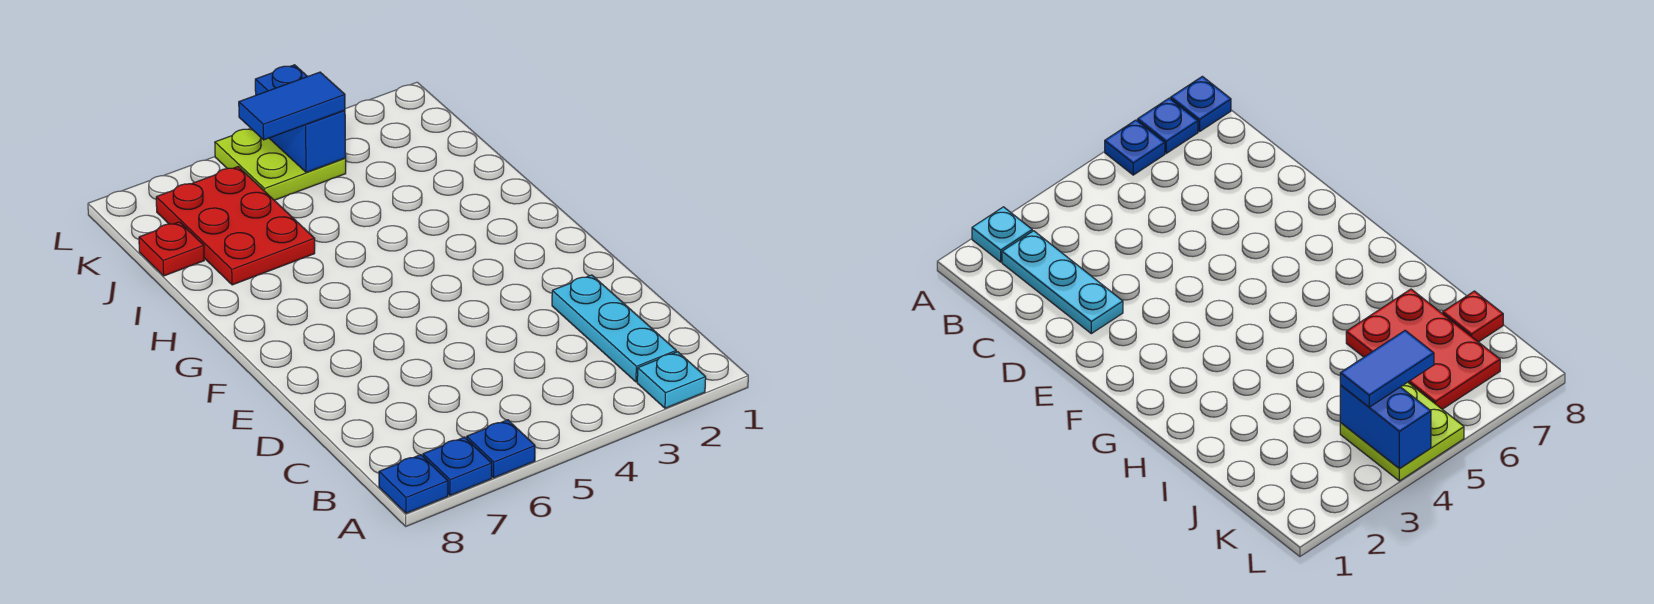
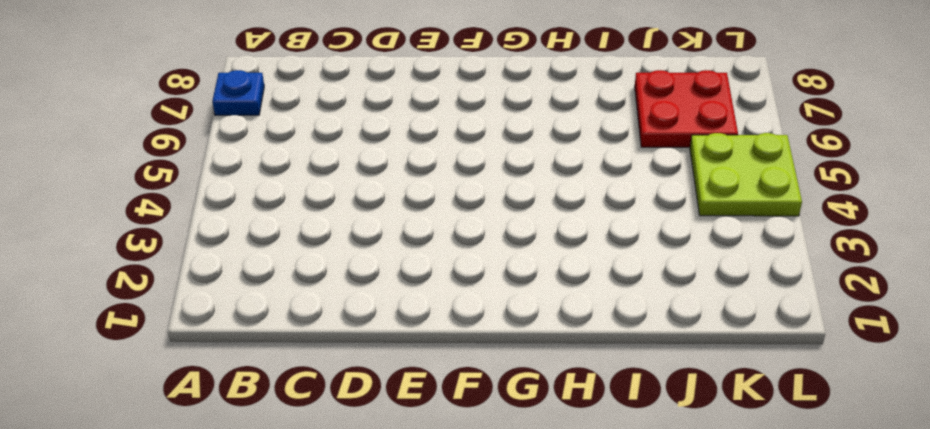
red plate J6:K7 level 1 -> red plate I6:K7 level 1
none -> cyan plate A2 level 1
none -> blue plate A6 level 1

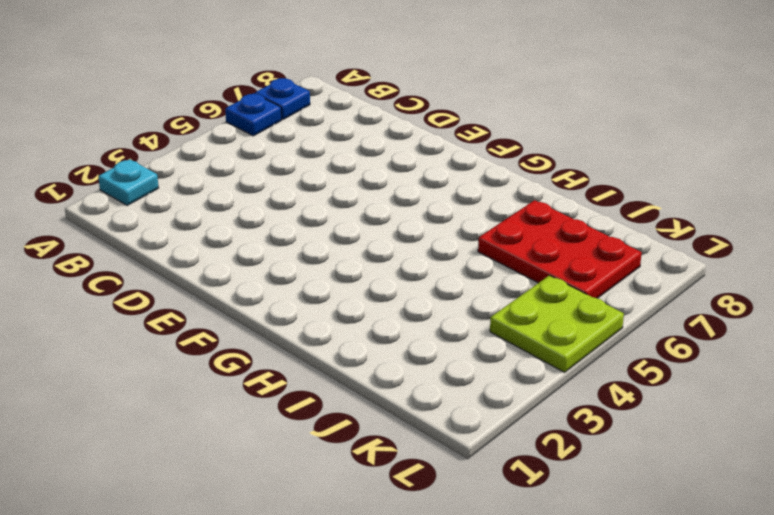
none -> blue plate A8 level 1
none -> cyan plate B2:D2 level 1

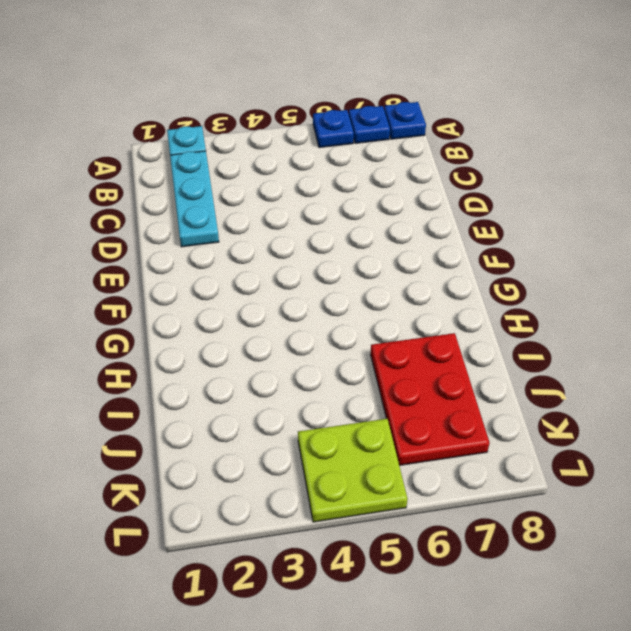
none -> red plate J8 level 1
none -> blue brick K4:L4 level 2

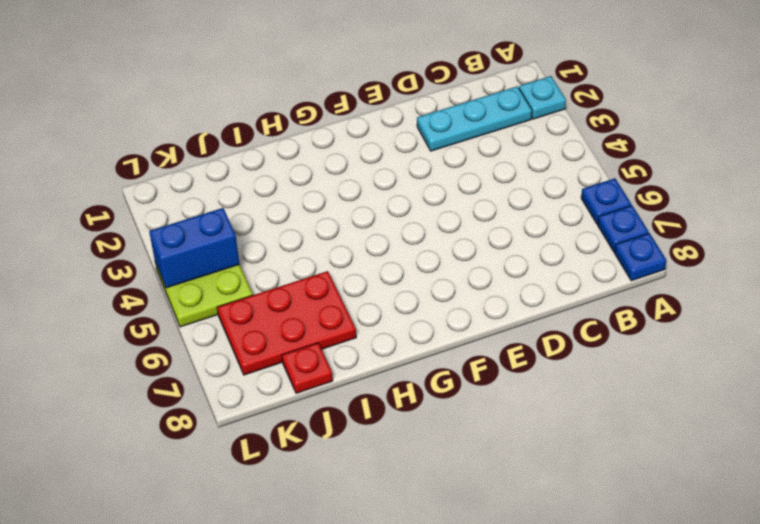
none -> blue tile K4:K5 level 3

